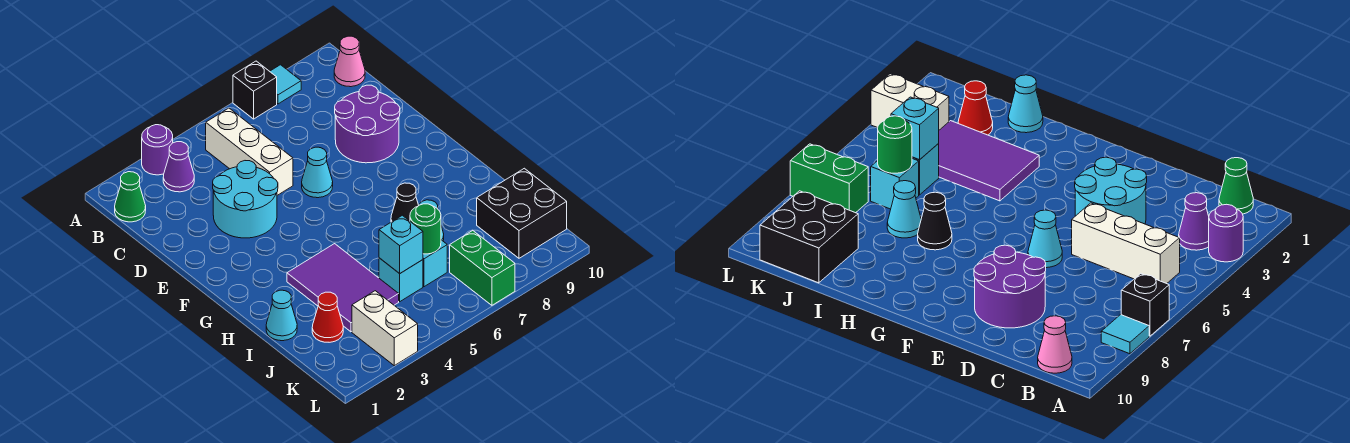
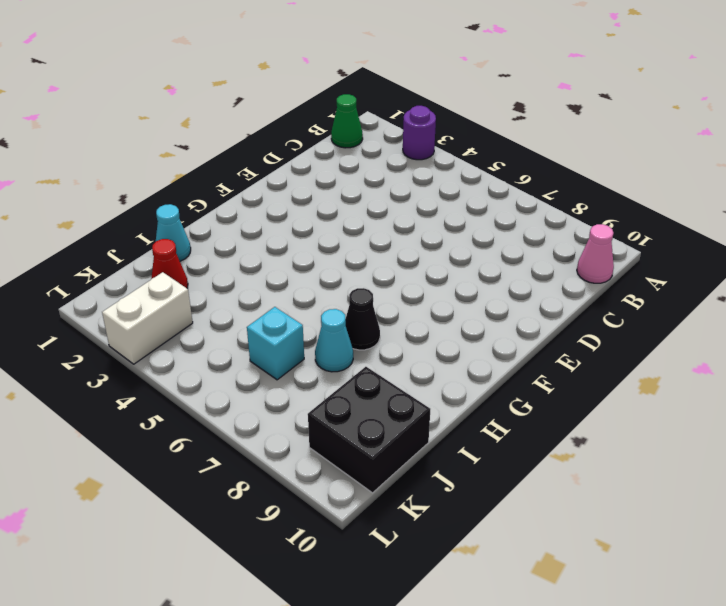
none -> black brick A7 level 1
none -> cyan tile A8 level 1
none -> purple cone B3 level 1

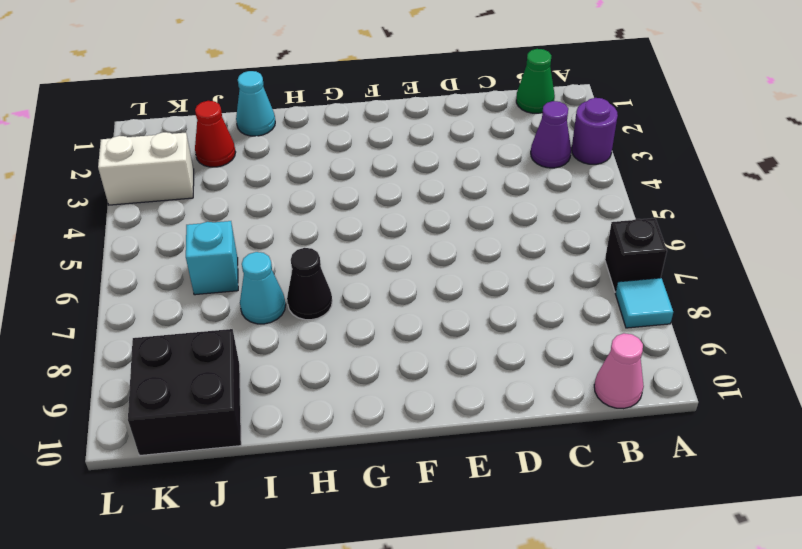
none -> white brick B5:D5 level 1
none -> cyan round brick D3:E4 level 1
none -> purple round brick D8:E9 level 1

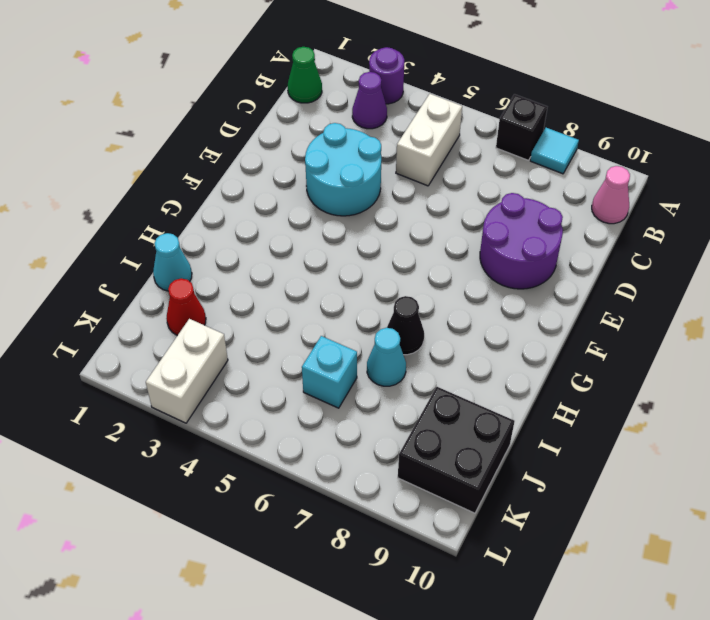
white brick B5:C5 level 1 -> white brick B5:D5 level 1
none -> cyan cone E6 level 1
none -> purple tile H3:J4 level 1
none -> cyan brick J5 level 1

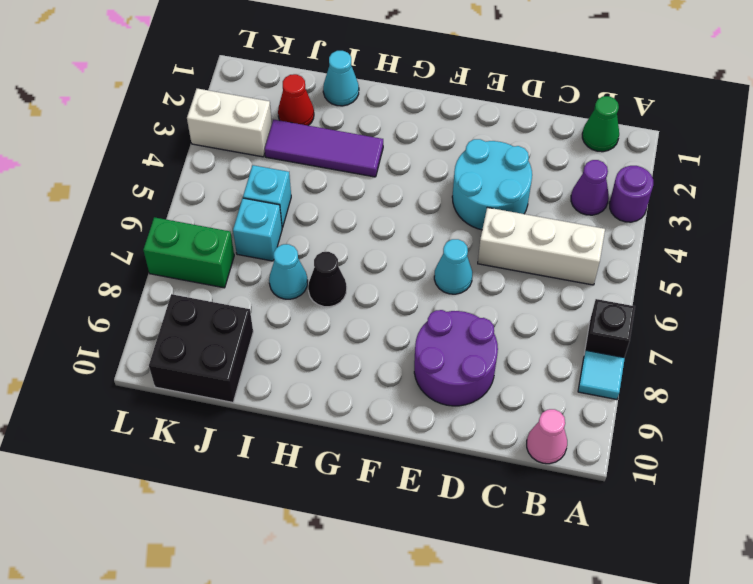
purple tile H3:J3 level 1 -> purple tile H3:J4 level 1
none -> cyan brick J5 level 2
none -> green round brick J6 level 2

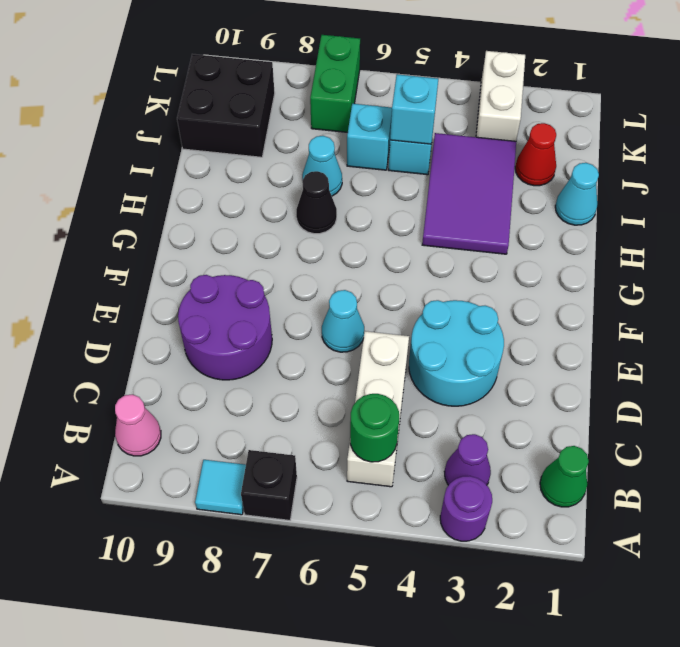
green round brick B5 level 2 -> green round brick J6 level 2

